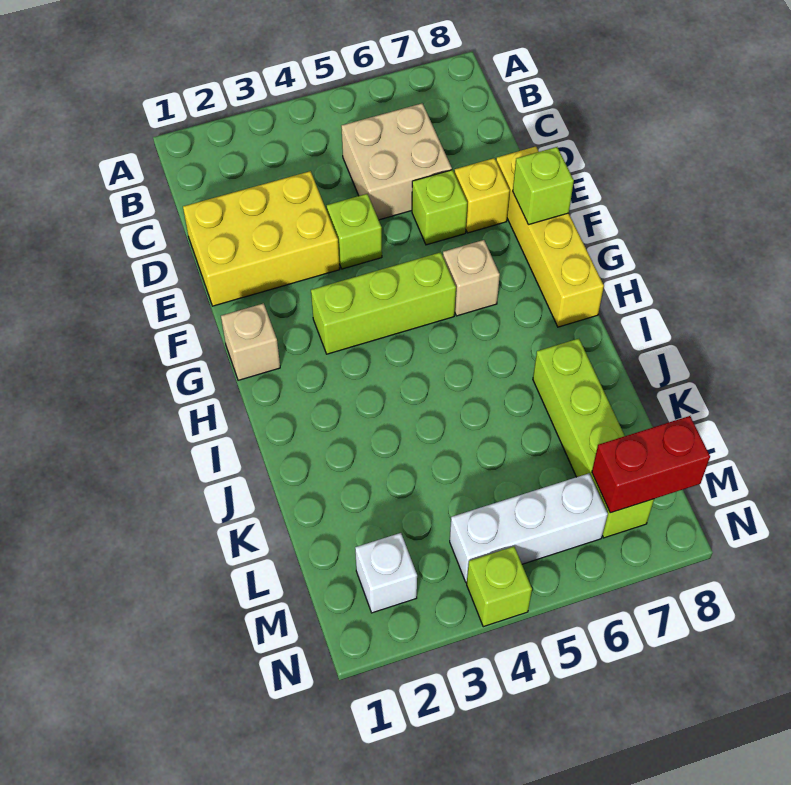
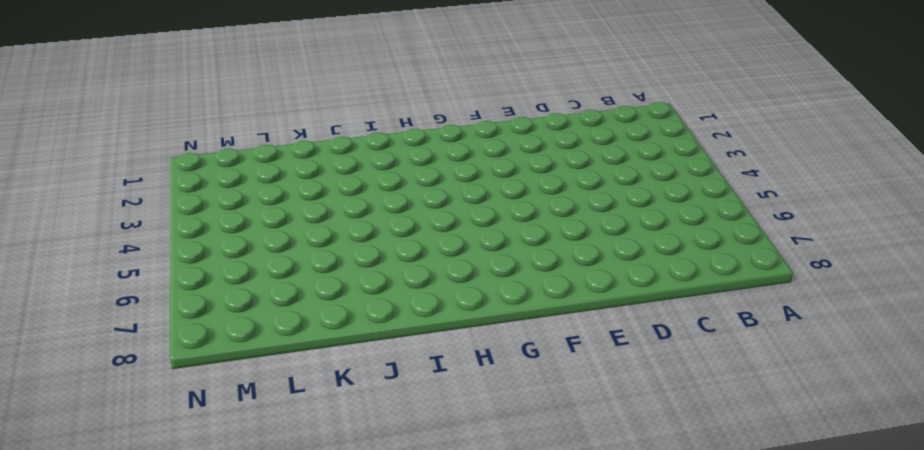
none -> tan brick C5:D6 level 1
none -> yellow brick D1:E3 level 1
none -> lime brick E4 level 1

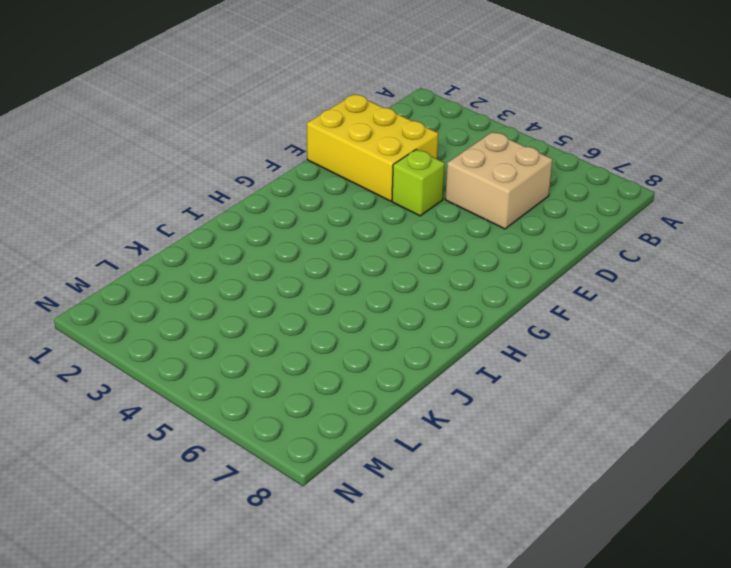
none -> lime brick E6 level 1
none -> yellow brick E7 level 1
none -> yellow brick E8:H8 level 1

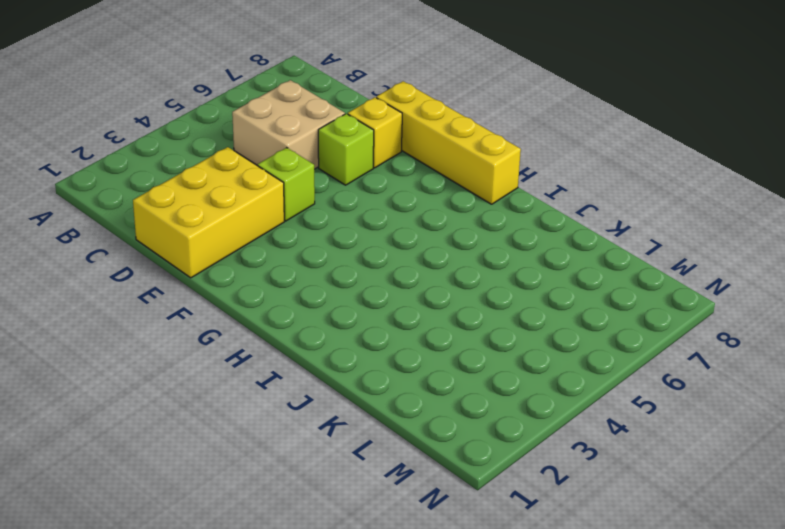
none -> tan brick G1 level 1
none -> lime brick G3:G5 level 1
none -> tan brick G6 level 1

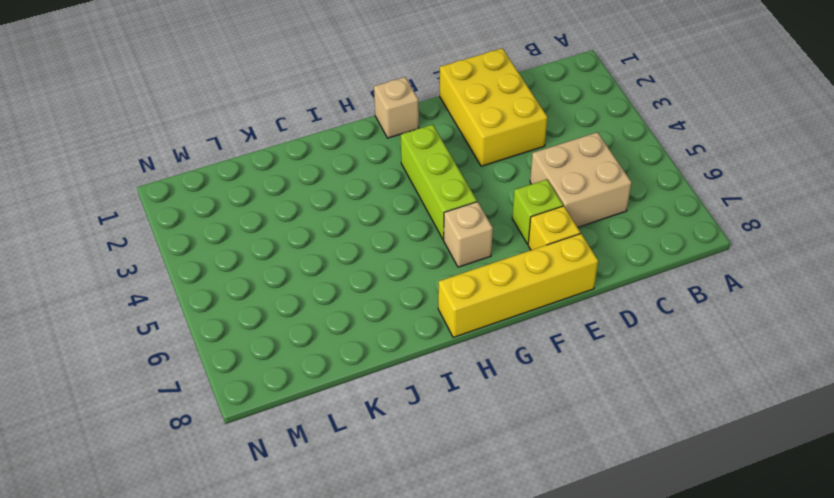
none -> lime brick E4 level 1
none -> lime brick J7:M7 level 1
none -> white brick M2 level 1

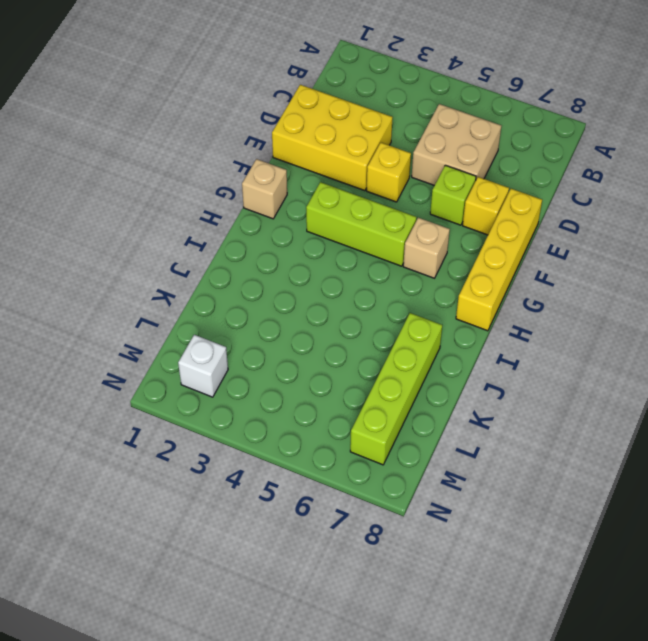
yellow brick E4 level 1 -> lime brick E4 level 1
none -> white brick M4:M6 level 1
none -> lime brick N4 level 1
none -> lime brick F8 level 2

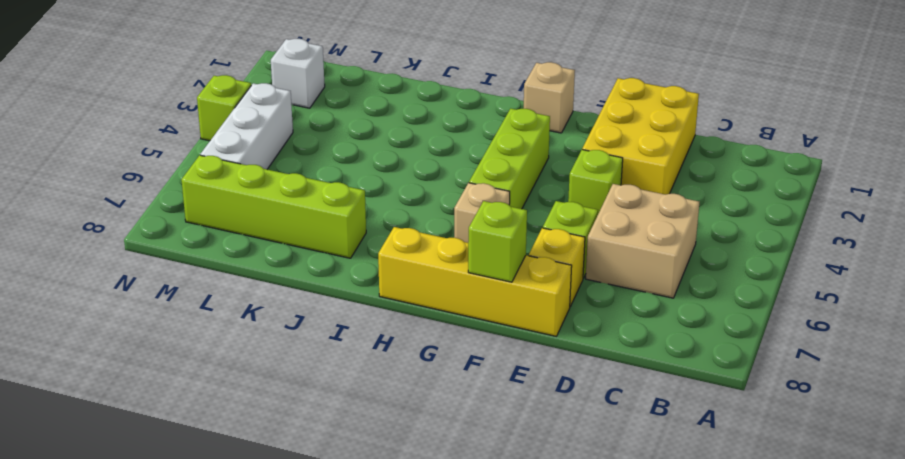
none -> red brick M7:M8 level 2

